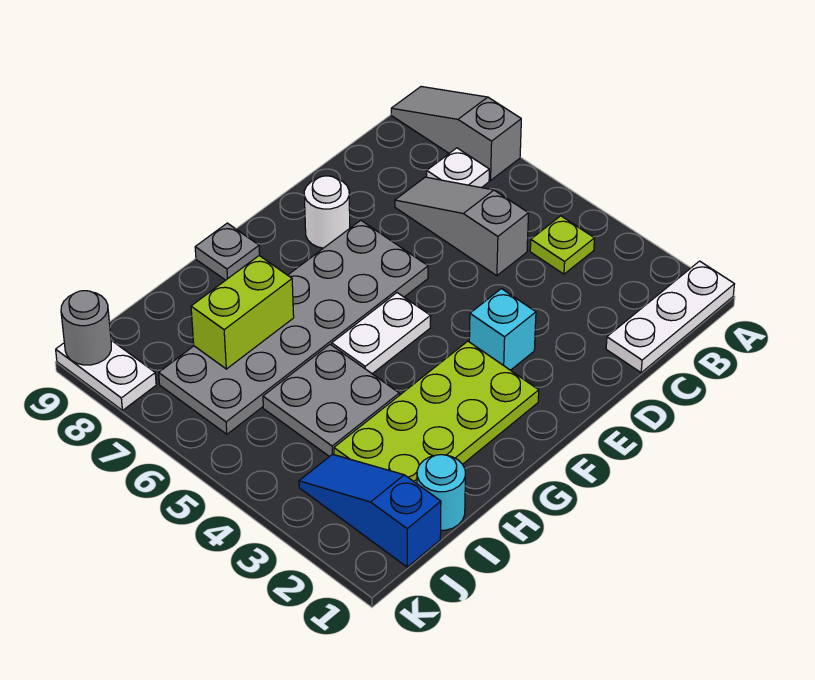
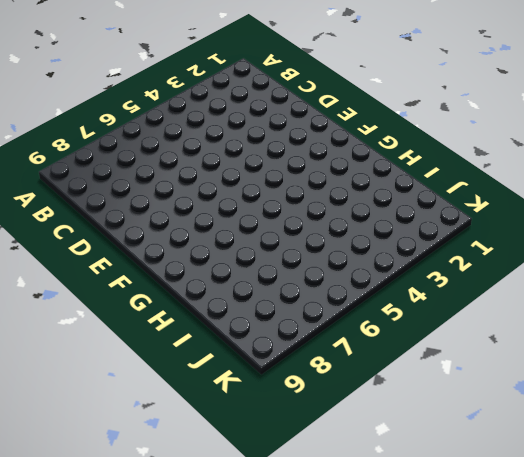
none -> white plate A1:C1 level 1
none -> grey slope A7:A9 level 1 top 7
none -> lime plate B4 level 1

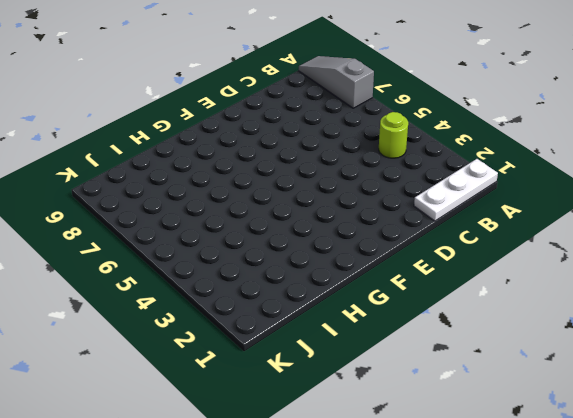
lime round brick B4 level 1 -> lime plate B4 level 1
none -> white plate B7 level 1
none -> grey slope C5:C7 level 1 top 5
none -> cyan brick E3 level 1

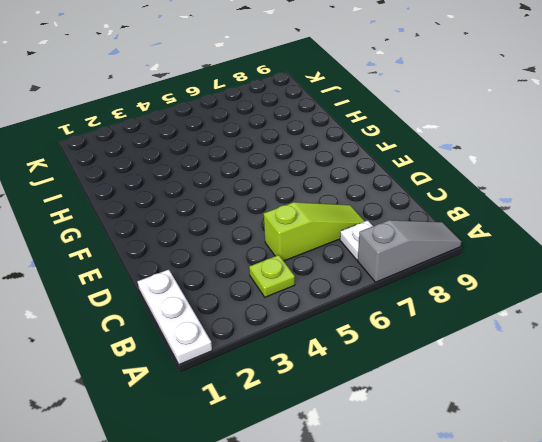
lime slope C5:C7 level 1 top 5 -> grey slope C5:C7 level 1 top 5
none -> cyan brick E3 level 1
none -> grey plate E6:J7 level 1
none -> white round brick E8 level 1

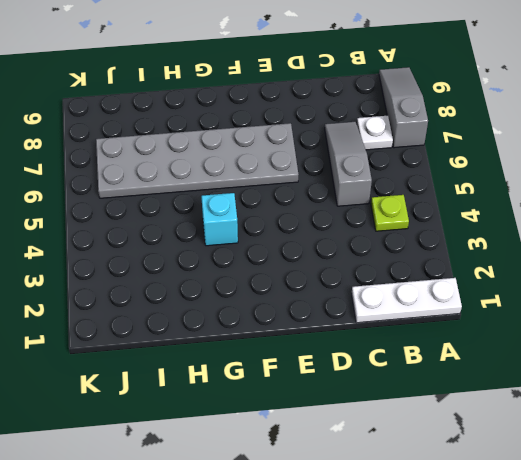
cyan brick G4 level 1 -> cyan brick E3 level 1
none -> white round brick E8 level 1
none -> lime plate F2:I3 level 1
none -> white plate F5:G5 level 1

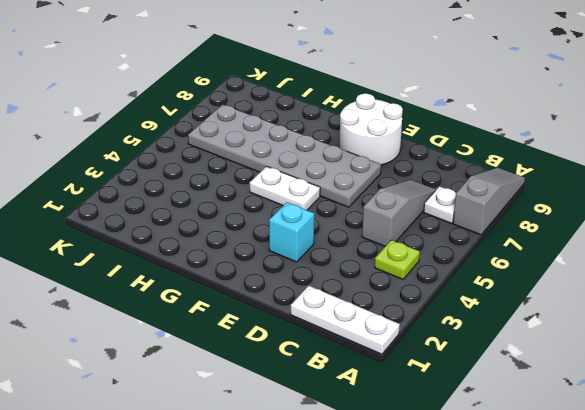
white round brick E8:F9 level 1 -> white round brick E8 level 1
none -> lime plate F2:I3 level 1
none -> grey plate G9 level 1
none -> grey plate H4:I5 level 1

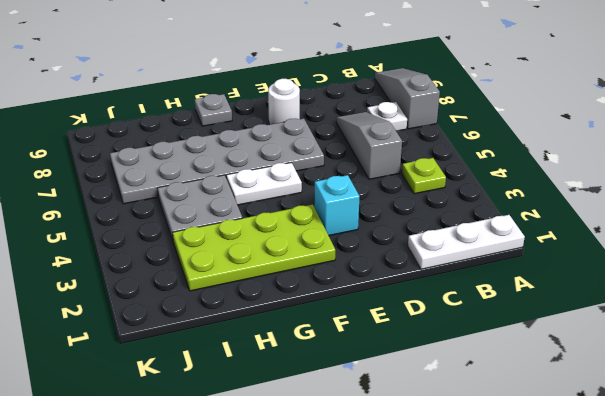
none -> cyan round brick I1 level 1
none -> blue slope J1:J3 level 1 top 1
none -> white plate K8:K9 level 1

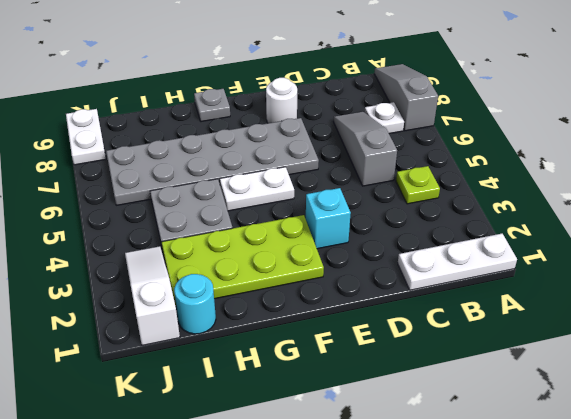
white slope J1:J3 level 1 top 1 -> blue slope J1:J3 level 1 top 1
none -> lime brick H7:I7 level 2
none -> grey round brick K9 level 2

